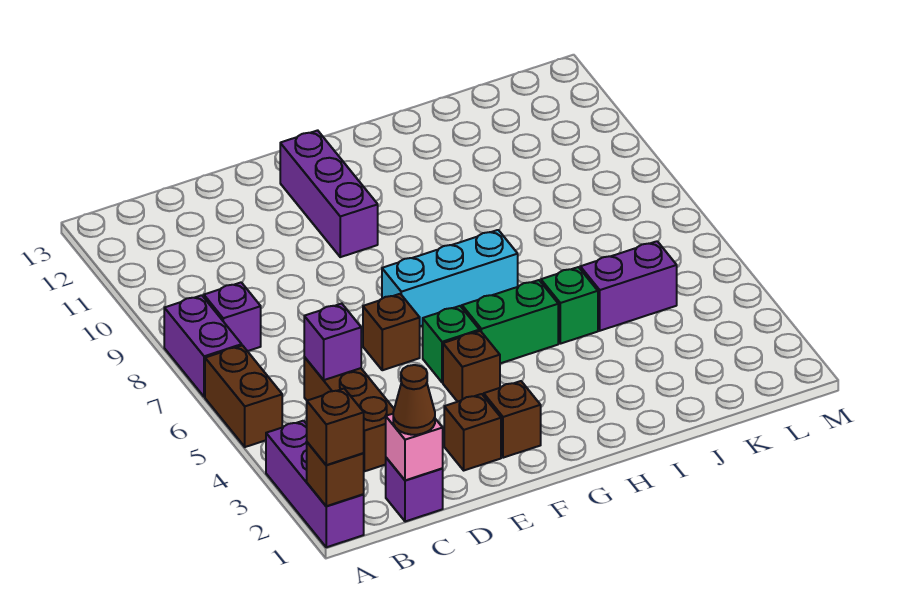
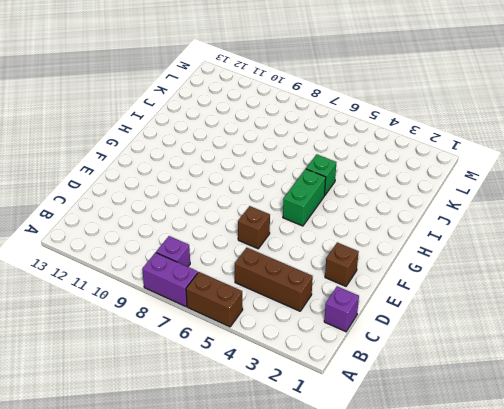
none -> purple brick A1:A3 level 1
none -> brown brick F2 level 1
none -> brown brick F4 level 1

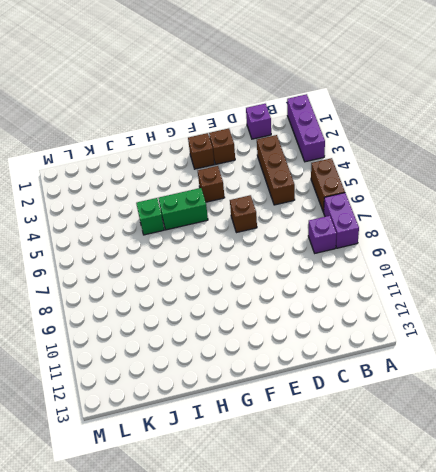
none -> green brick F5 level 1
none -> cyan brick F7:H7 level 1
none -> purple brick F10:F12 level 1

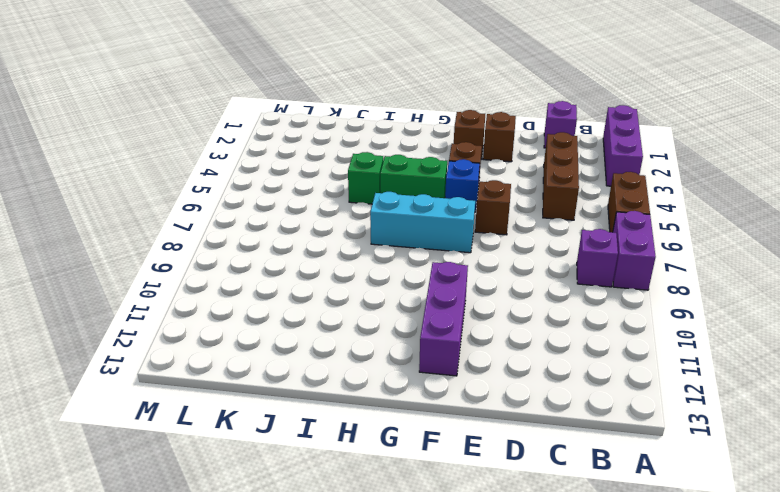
blue brick F5 level 1 -> green brick F5 level 1
none -> purple brick J5:K5 level 1
none -> brown brick A1 level 2
none -> pink brick C1 level 2

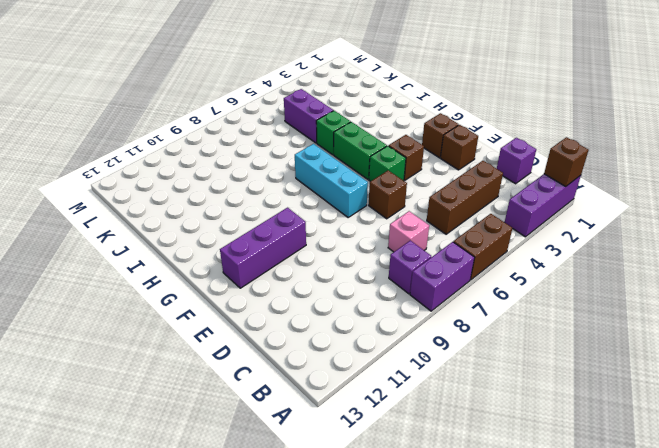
pink brick C7 level 1 -> pink brick C1 level 2
none -> purple brick C5 level 2
none -> brown brick A1 level 3
none -> brown cone C1 level 3

